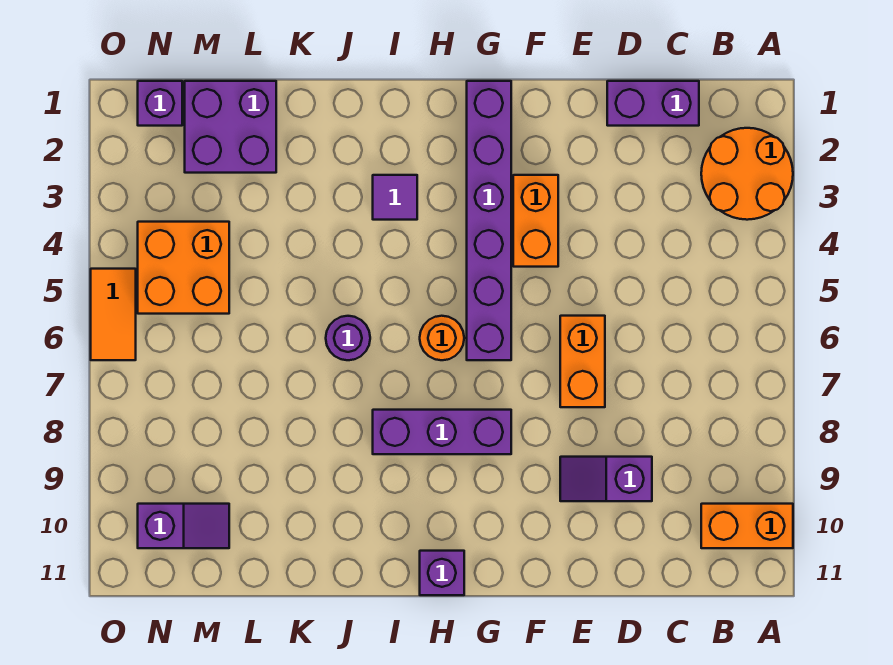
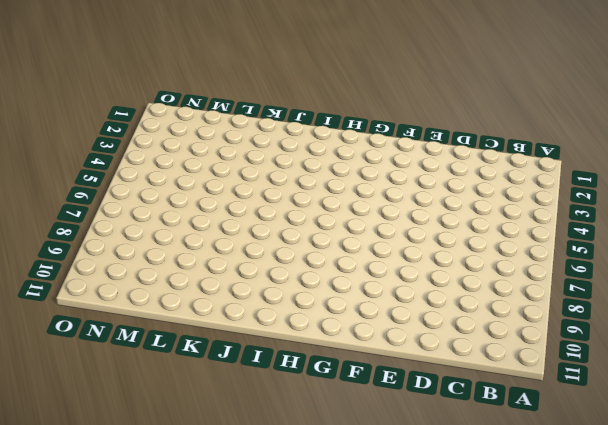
none -> orange round brick A2:B3 level 1
none -> orange brick A10:B10 level 1
none -> purple brick C1:D1 level 1

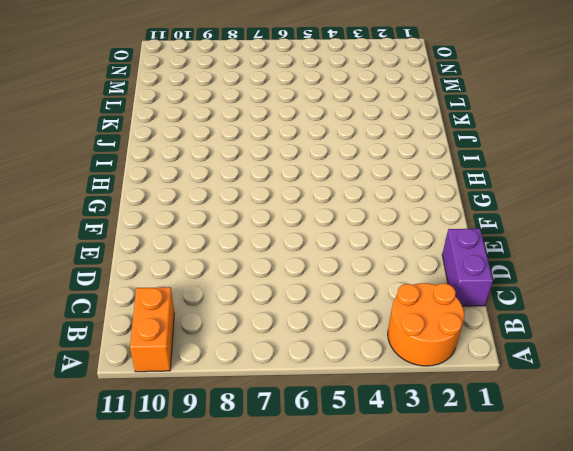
none -> purple slope D9:E9 level 1 top D
none -> orange brick E6:E7 level 1
none -> orange brick F3:F4 level 1

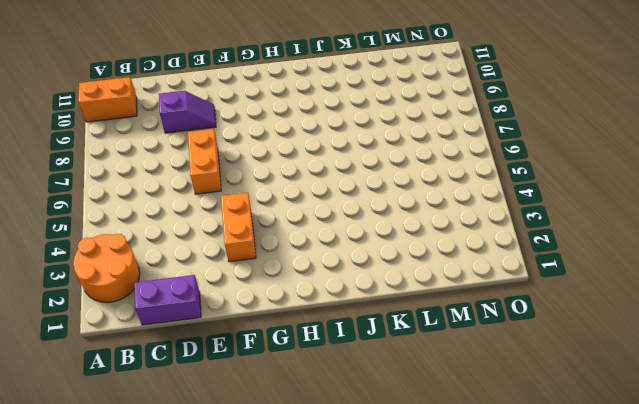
none -> purple brick G1:G6 level 1
none -> purple brick G8:I8 level 1
none -> orange round brick H6 level 1

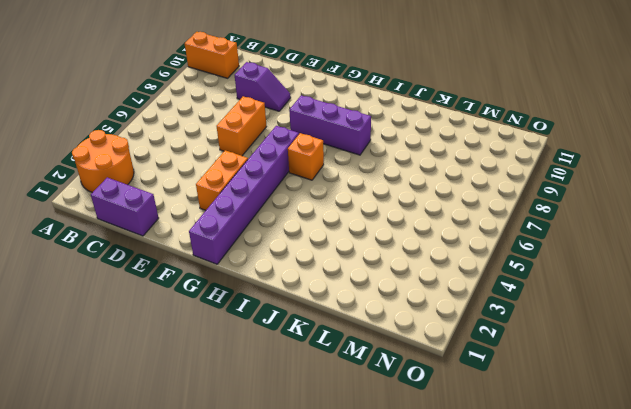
orange brick H6 level 1 -> orange round brick H6 level 1
none -> purple brick H11 level 1
none -> purple tile I3 level 1
none -> purple round brick J6 level 1

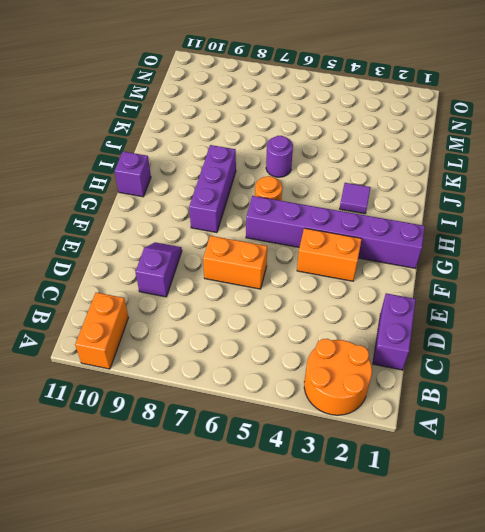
none -> purple brick L1:M2 level 1
none -> orange brick M4:N5 level 1
none -> purple slope M10:N10 level 1 top N

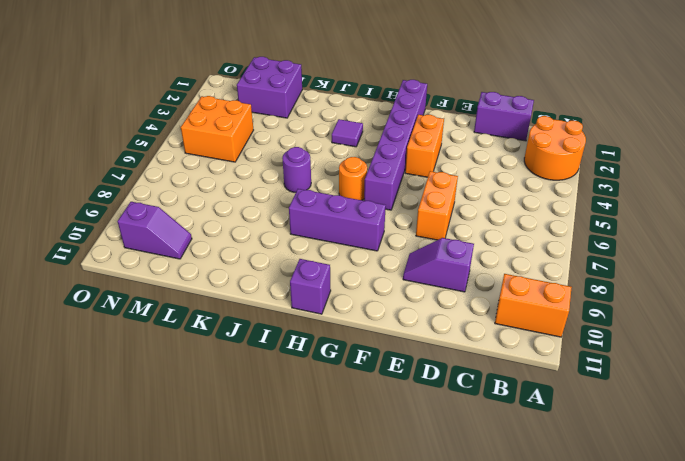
none -> purple brick N1 level 1
none -> orange tile O5:O6 level 1

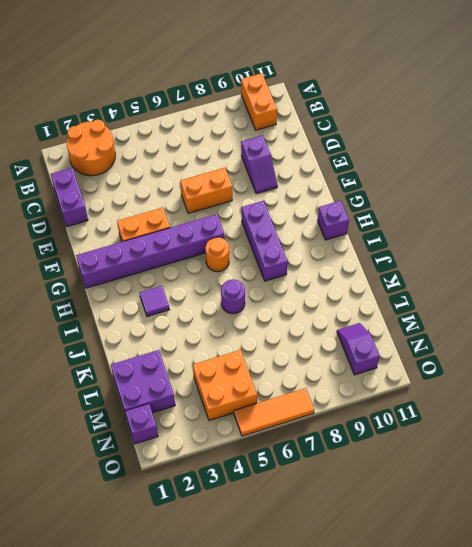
orange tile O5:O7 level 1 -> orange tile O5:O6 level 1

